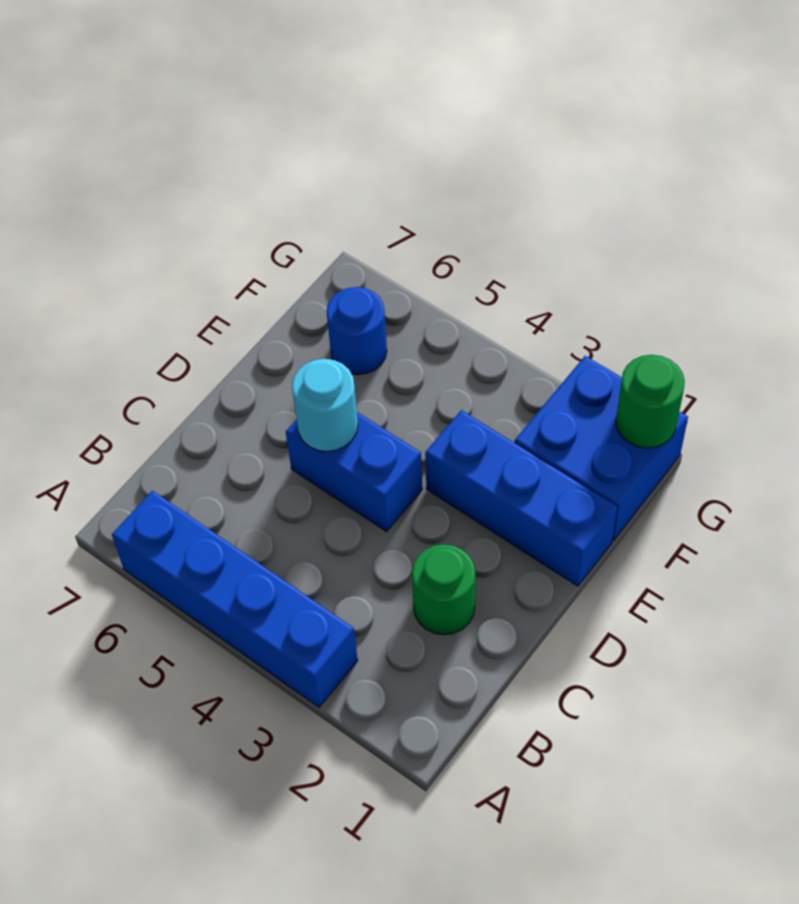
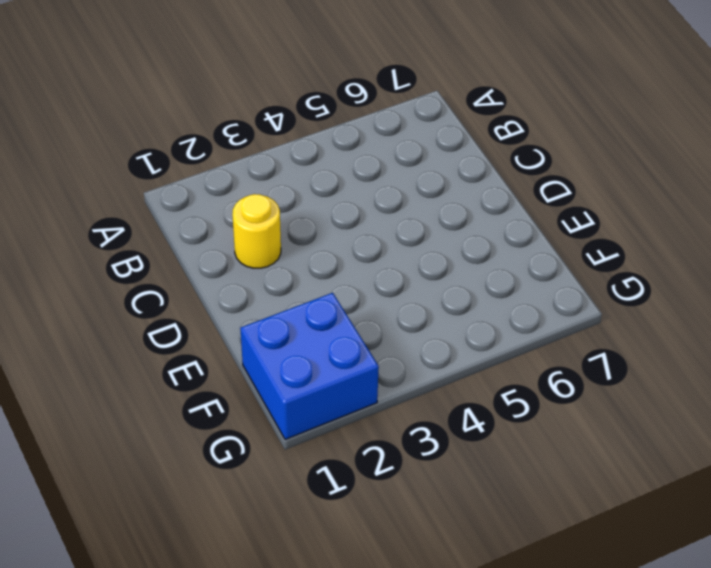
yellow round brick C2 level 1 -> green round brick C2 level 1
none -> blue brick A3:A6 level 1
none -> blue brick D4:D5 level 1

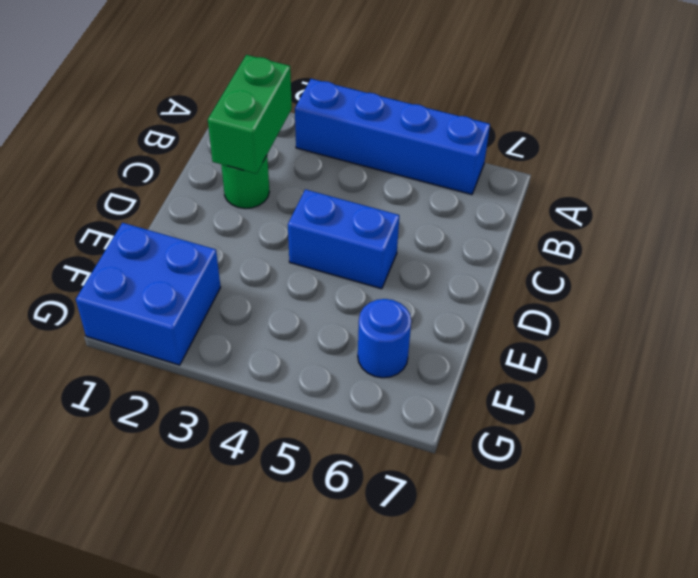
green brick B2:C2 level 2 -> none
none -> blue brick E1:E3 level 1
none -> cyan round brick D5 level 2

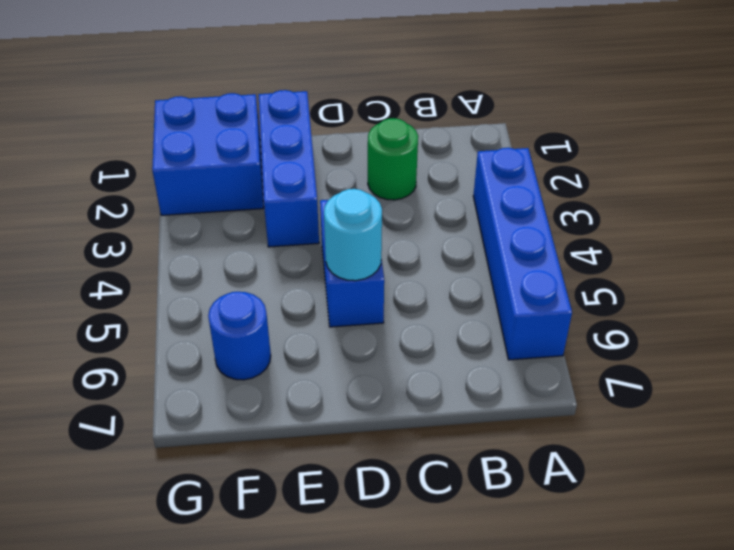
none -> green round brick G1 level 2

